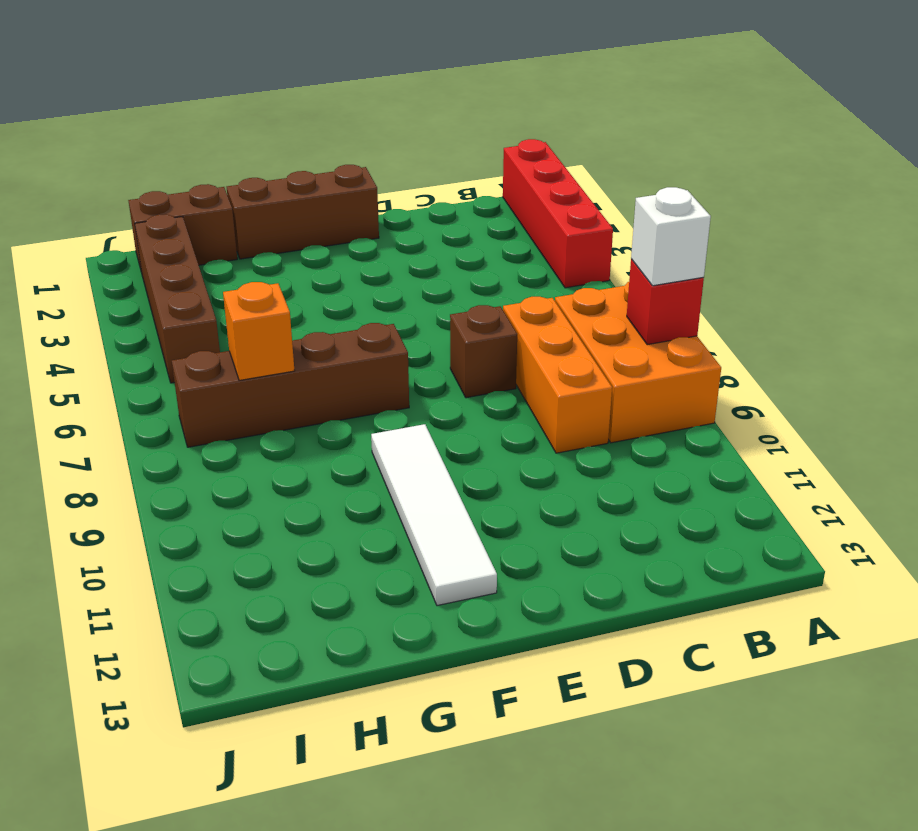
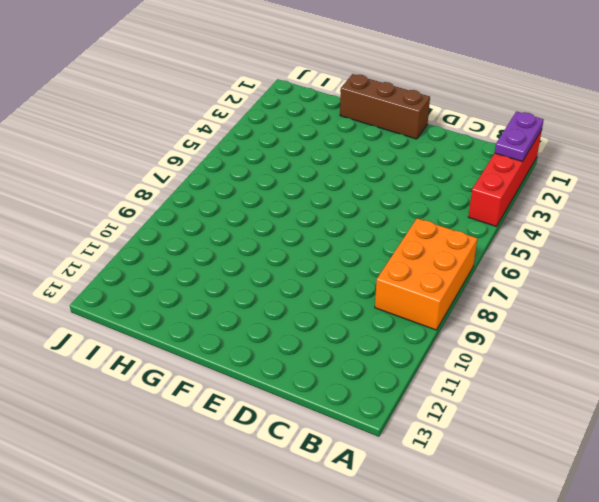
purple plate A1:A2 level 2 -> none
none -> orange brick C7:C9 level 1
none -> brown brick D7 level 1
none -> brown brick F7:I7 level 1

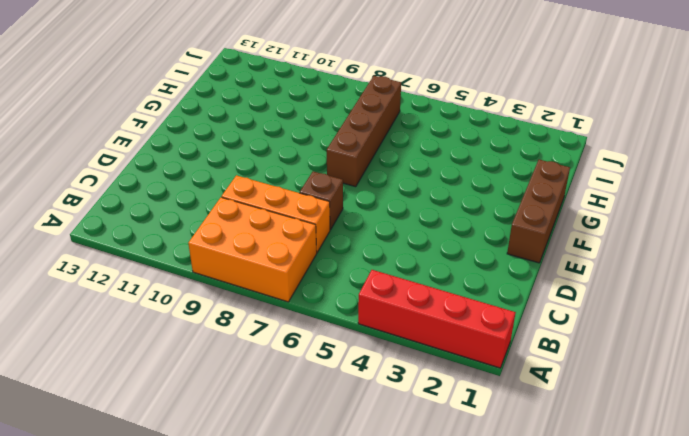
none -> white tile F9:F12 level 1
none -> brown brick H1:I1 level 1
none -> brown brick I2:I5 level 1

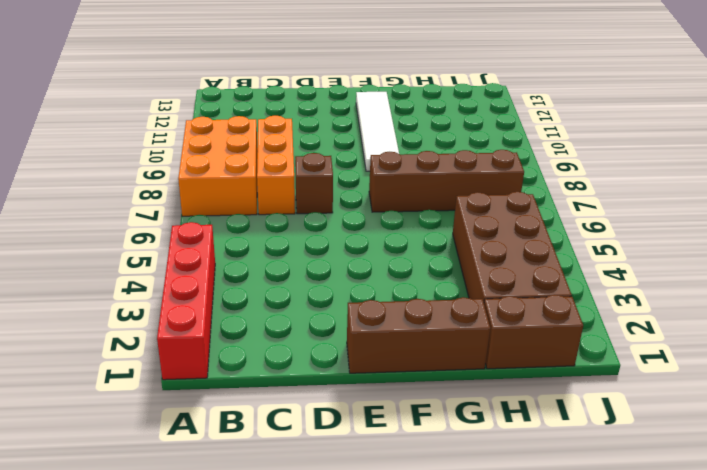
brown brick H2:I5 level 1 -> brown brick I2:I5 level 1
none -> red brick A8 level 2
none -> orange brick H7 level 2
none -> white brick A8 level 3

